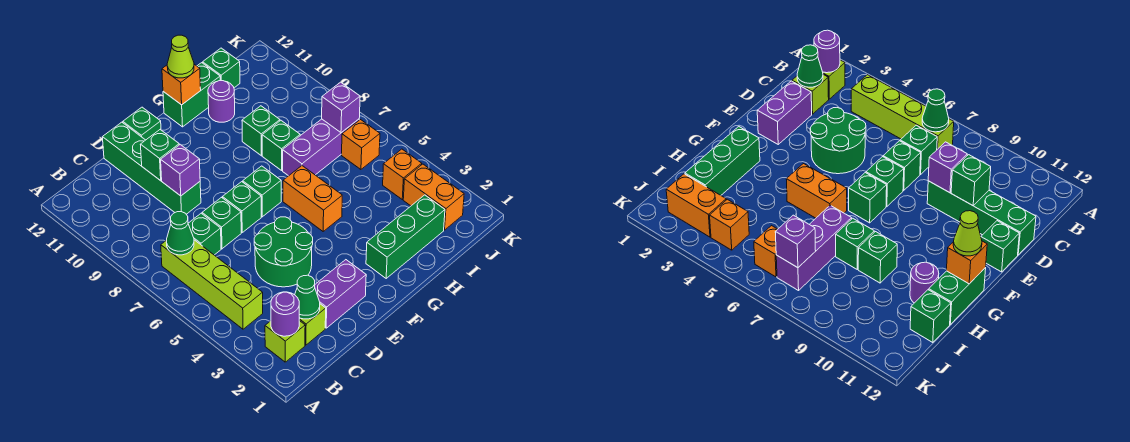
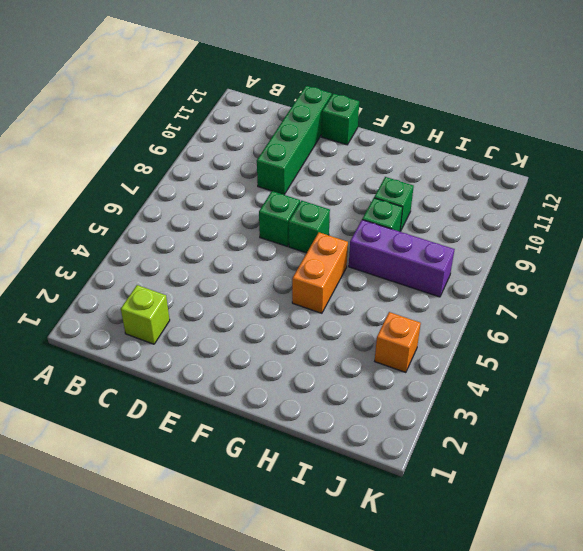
none -> lime brick B2 level 1
none -> lime brick B4:B7 level 1
none -> green brick C7 level 1
none -> purple brick D2:E2 level 1

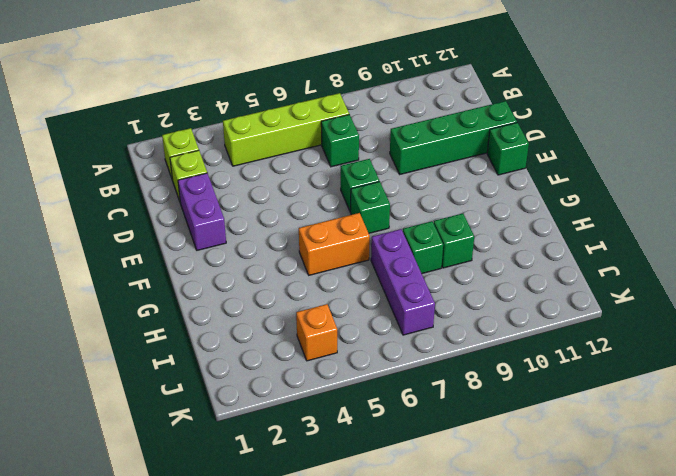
none -> green round brick D4:E5 level 1
none -> green brick D7 level 1
none -> green brick G2:I2 level 1
none -> green brick G12:H12 level 1

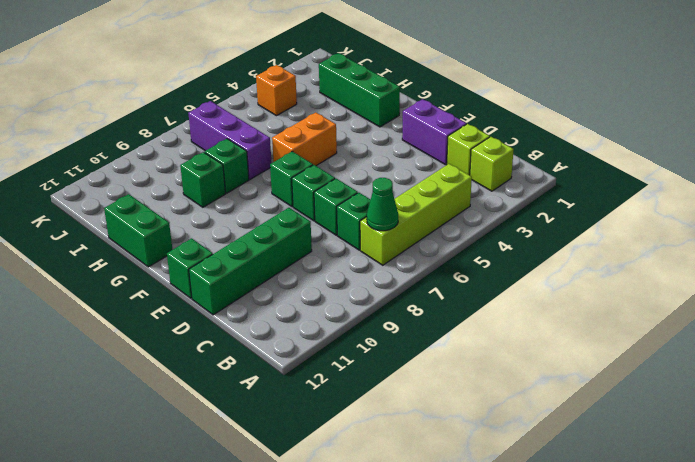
none -> green round brick D4:E5 level 1
none -> purple round brick H11 level 1
none -> green brick I12 level 1
none -> orange brick J2:J3 level 1

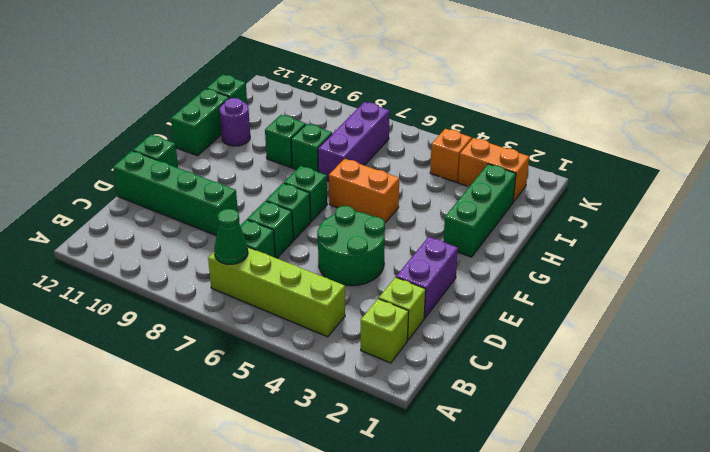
none -> orange brick J6 level 1
none -> purple round brick B2 level 2
none -> green cone C2 level 2
none -> purple brick D9 level 2

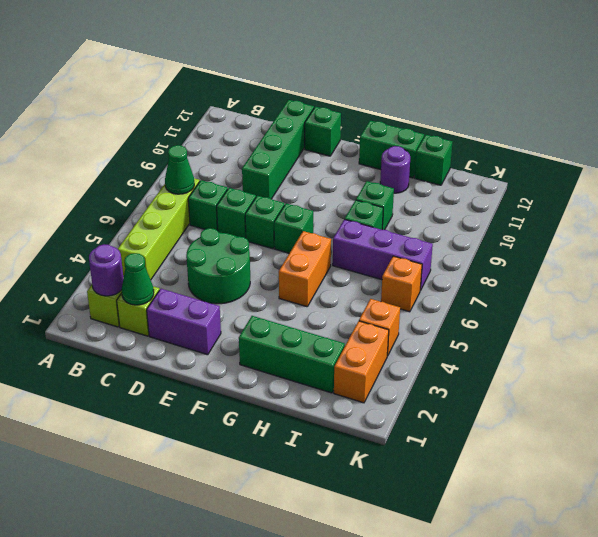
none -> purple brick D9 level 2
none -> green brick D10 level 2
none -> orange brick G12 level 2
none -> purple brick J7 level 2

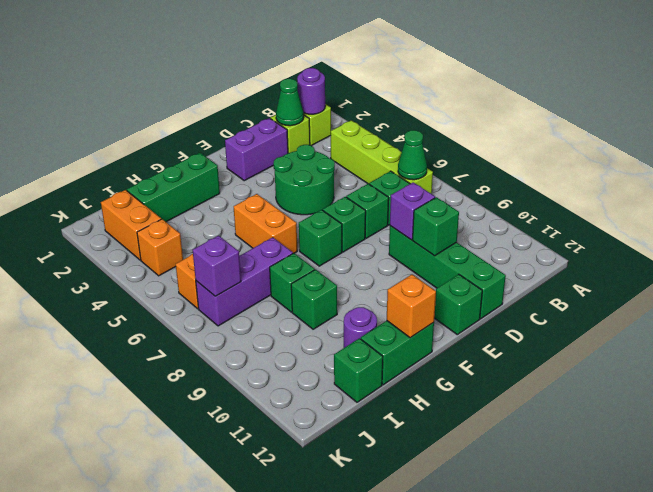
none -> lime cone G12 level 3

